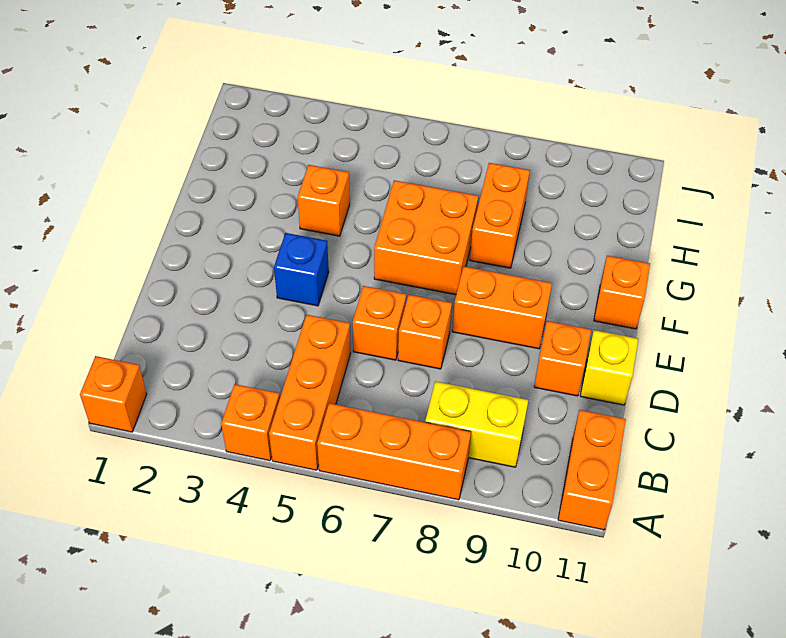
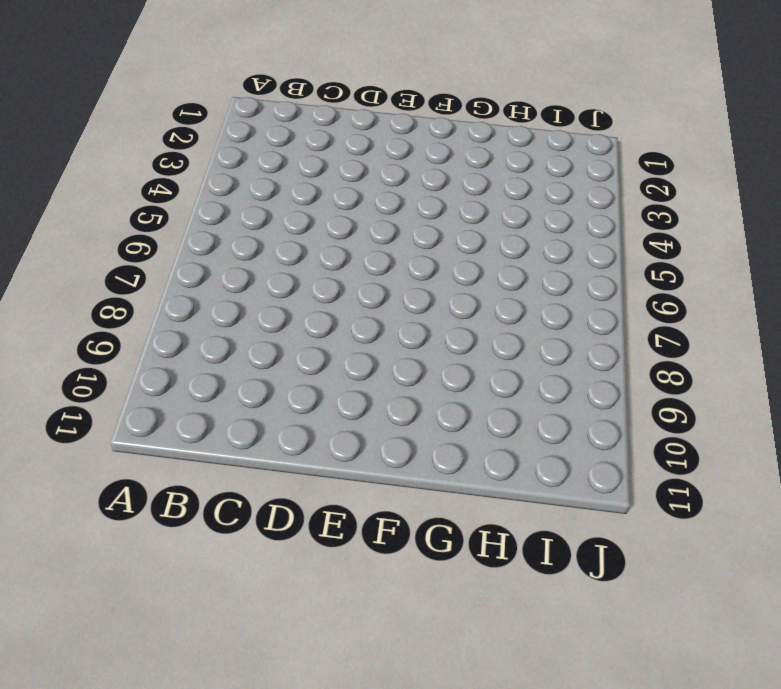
none -> orange brick A1 level 1
none -> orange brick A4 level 1
none -> orange brick A5:C5 level 1

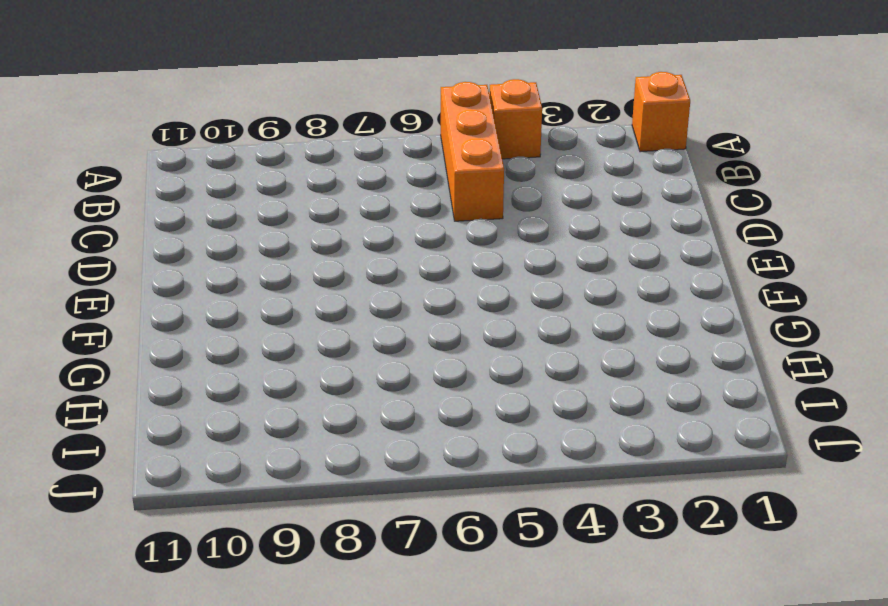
none -> orange brick A6:A8 level 1
none -> orange brick A11:B11 level 1
none -> yellow brick B8:B9 level 1

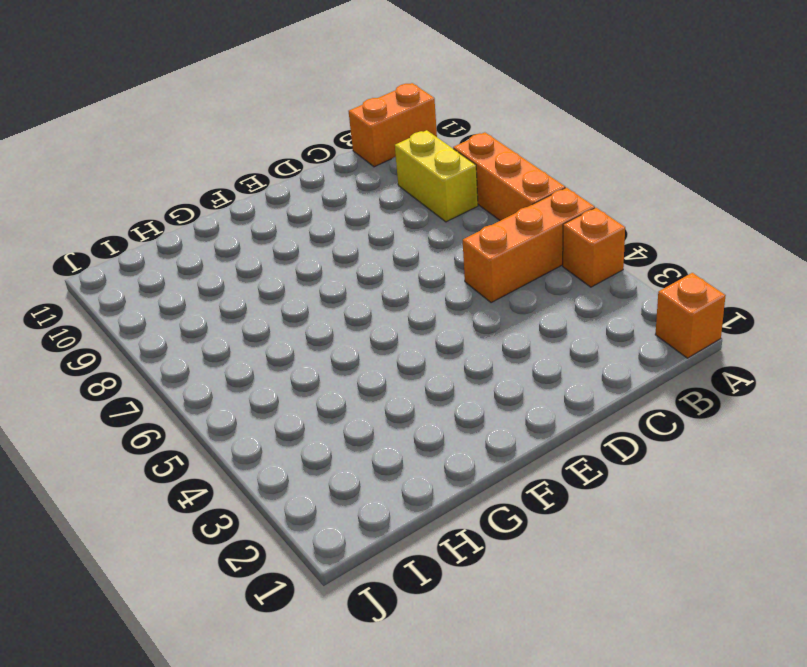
none -> orange brick D6 level 1
none -> orange brick D7 level 1
none -> orange brick D10 level 1

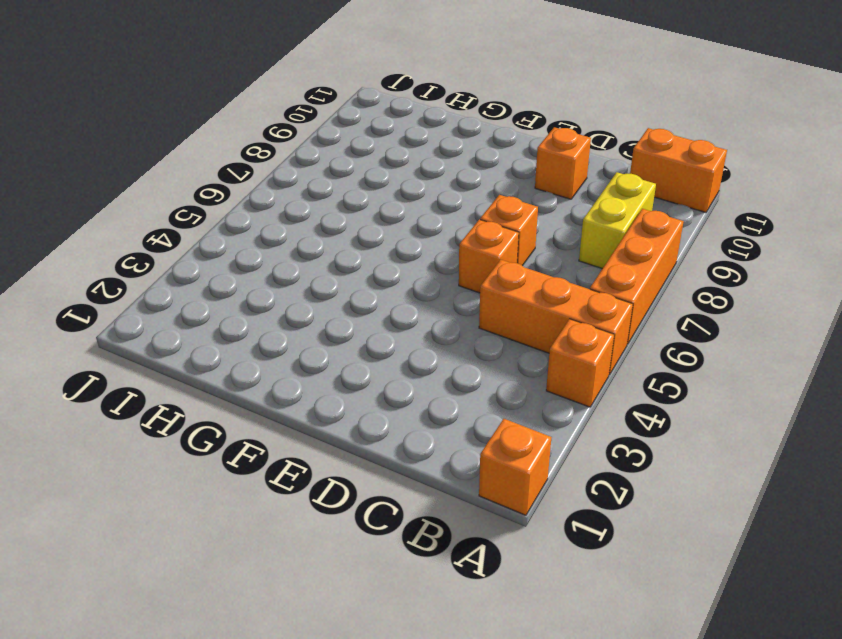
none -> yellow brick D11 level 1
none -> blue brick E4 level 1
none -> orange brick E8:E9 level 1

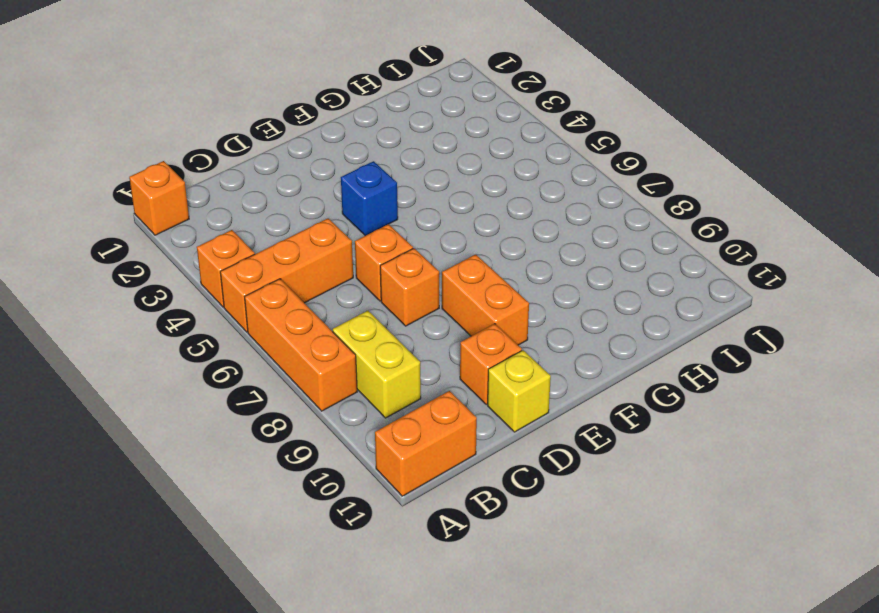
none -> orange brick F6:G7 level 1
none -> orange brick F11 level 1
none -> orange brick G4 level 1

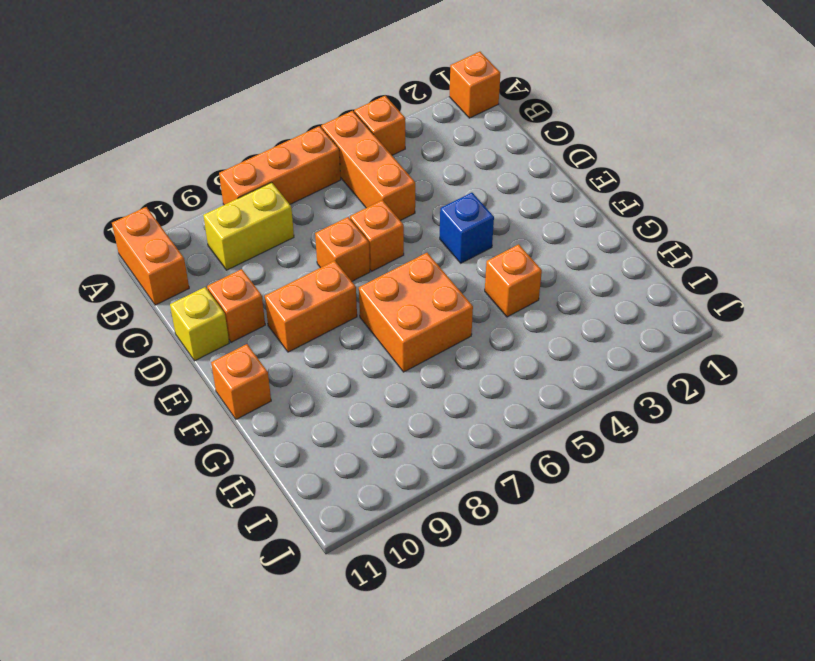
none -> orange brick G8:H8 level 1

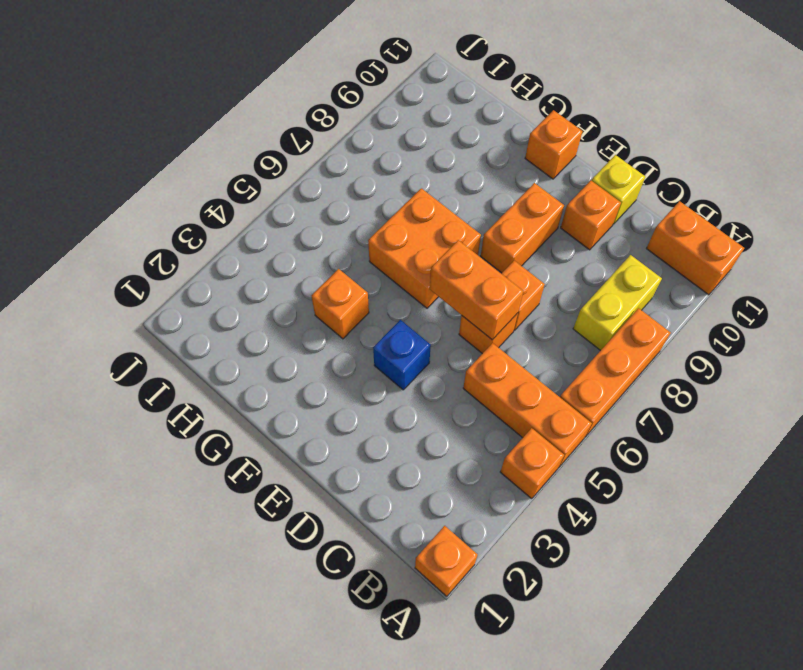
orange brick D6:E6 level 2 -> orange brick G8:H8 level 1

